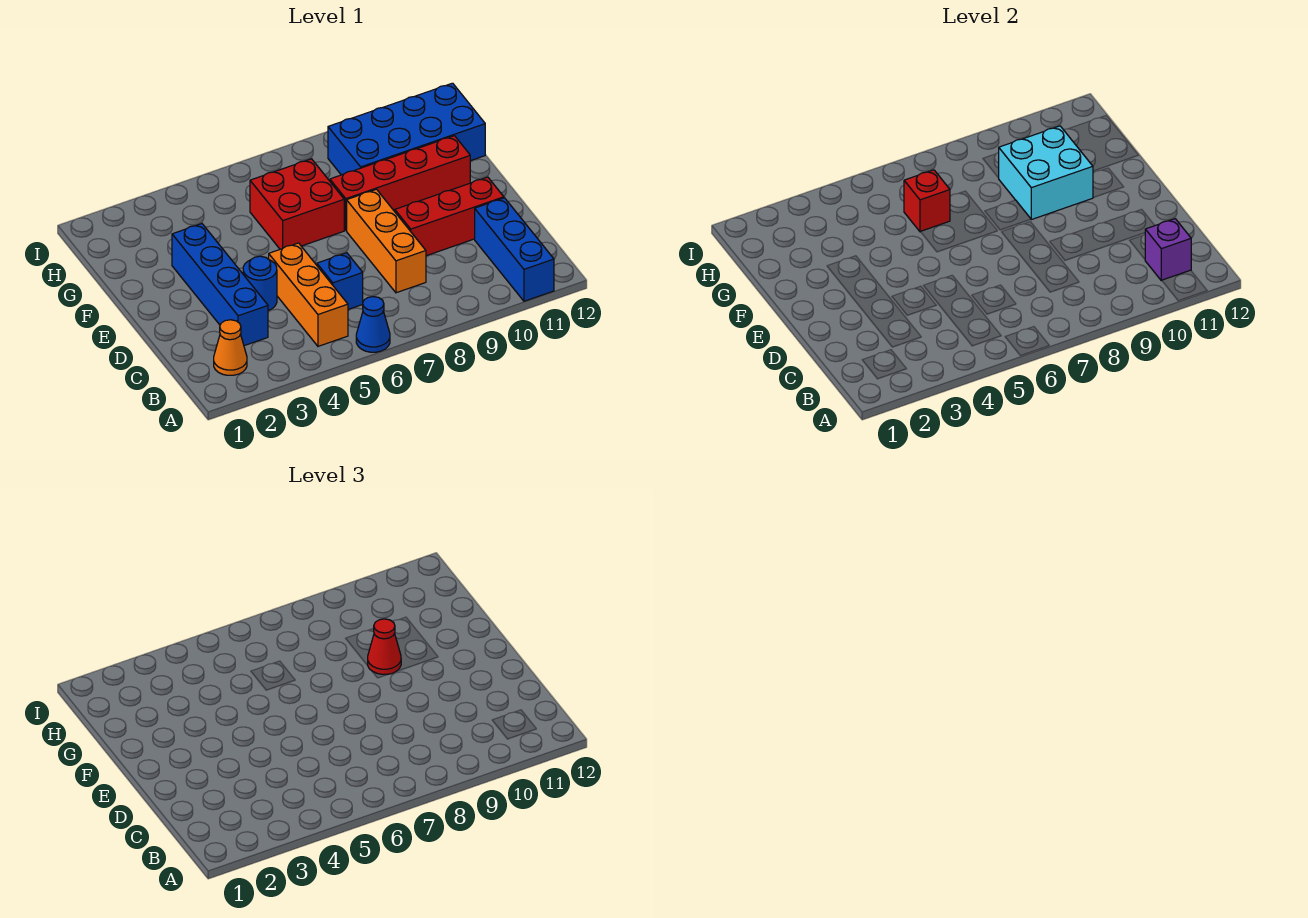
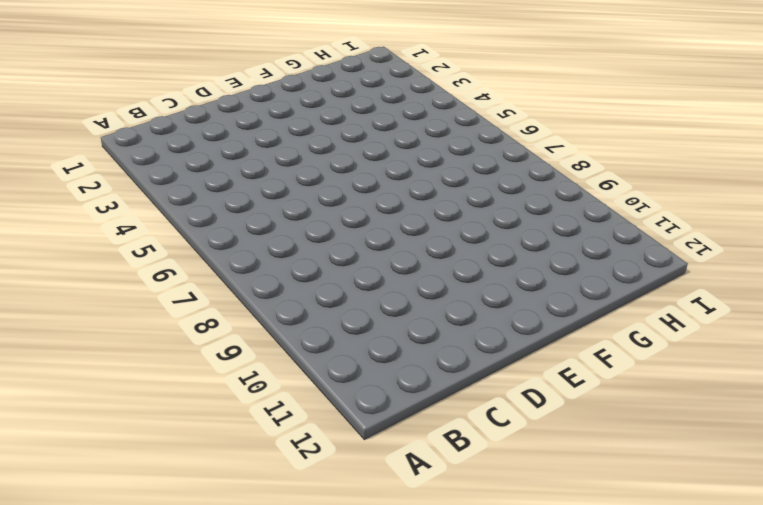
none -> blue cone A6 level 1
none -> blue brick A11:C11 level 1
none -> orange cone B2 level 1

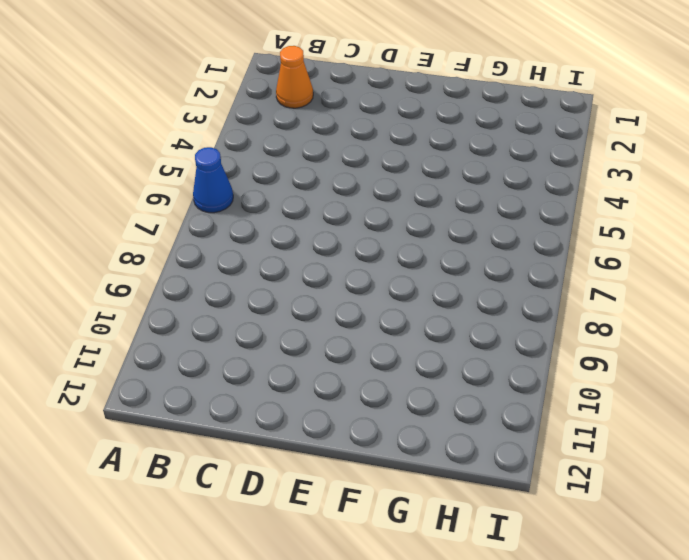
none -> blue brick A11:C11 level 1
none -> orange brick B5:D5 level 1
none -> blue brick C3:F3 level 1

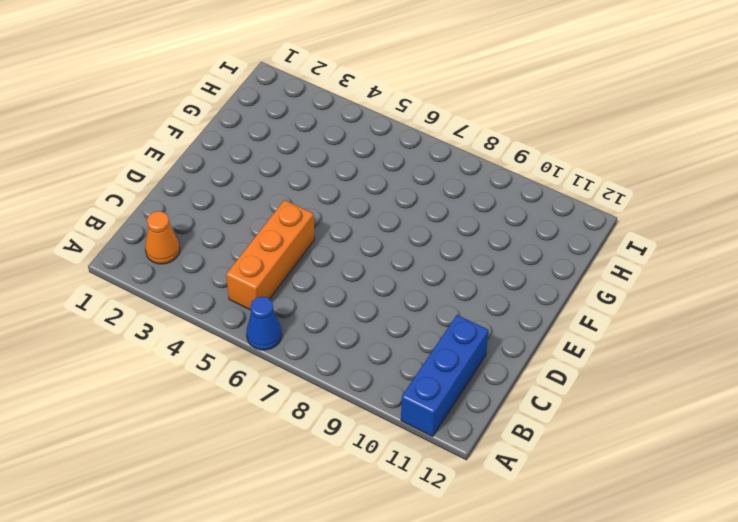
none -> blue brick C3:F3 level 1
none -> blue brick C6 level 1
none -> orange brick C8:E8 level 1

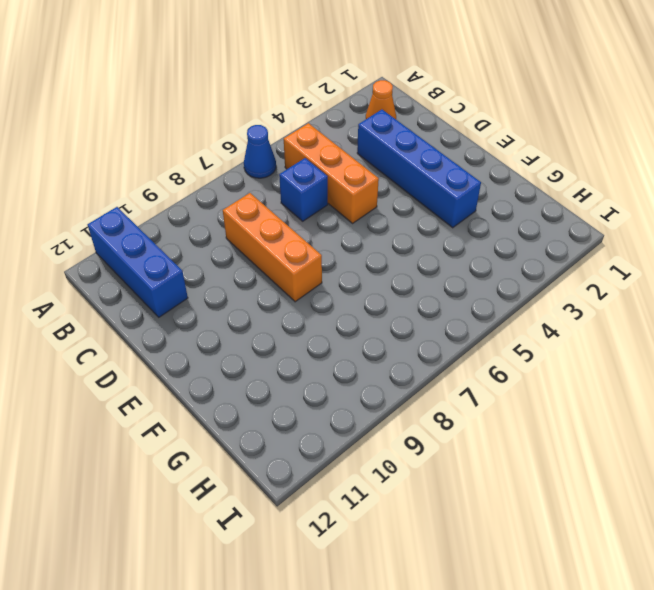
none -> blue round brick D4 level 1
none -> red brick D9:D11 level 1
none -> red brick F6:G7 level 1

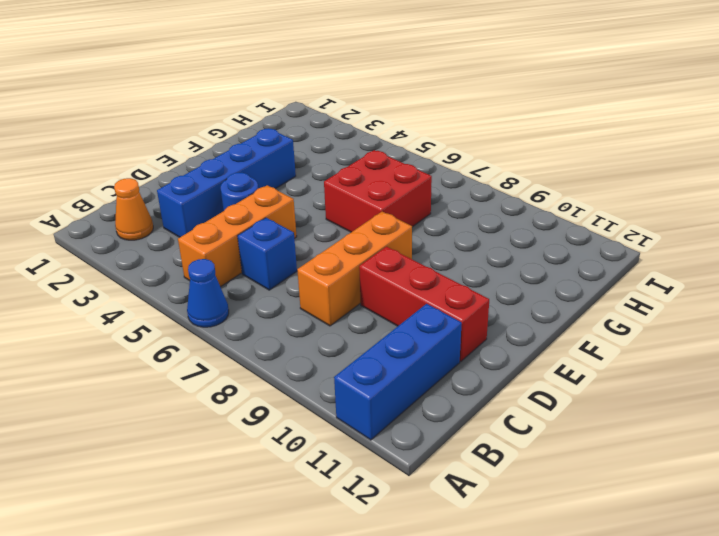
none -> red brick F8:F11 level 1
none -> blue brick G9:H12 level 1
none -> purple brick B11 level 2

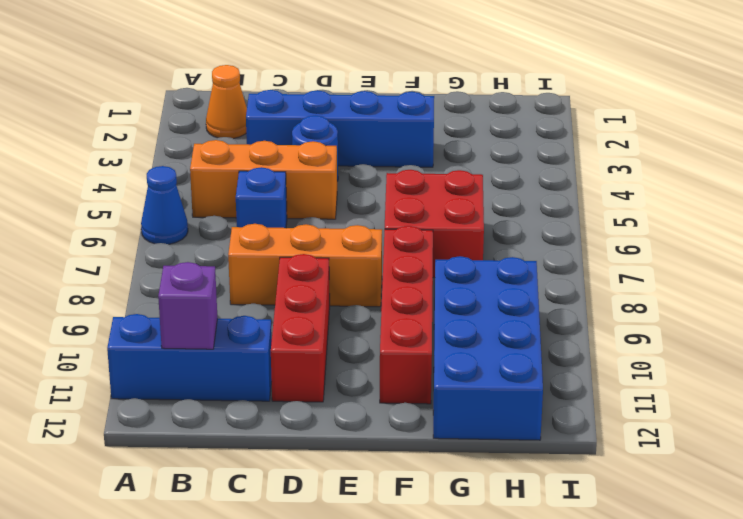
none -> cyan brick F9:G10 level 2
none -> red brick G6 level 2
none -> red cone F9 level 3

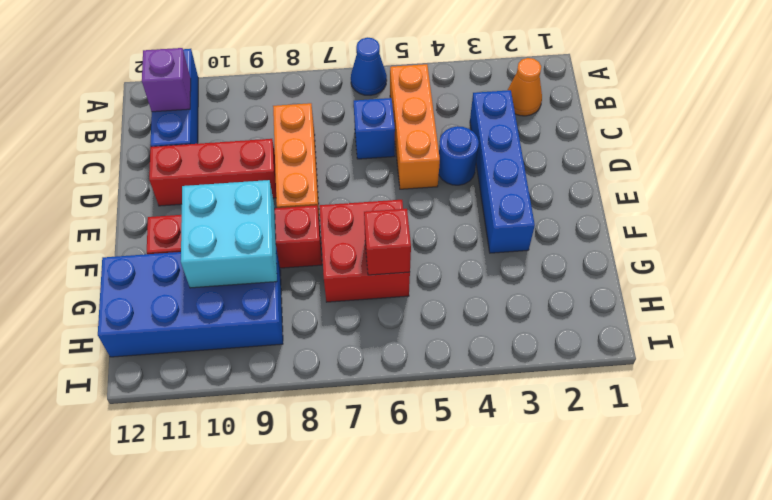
none -> red cone F9 level 3

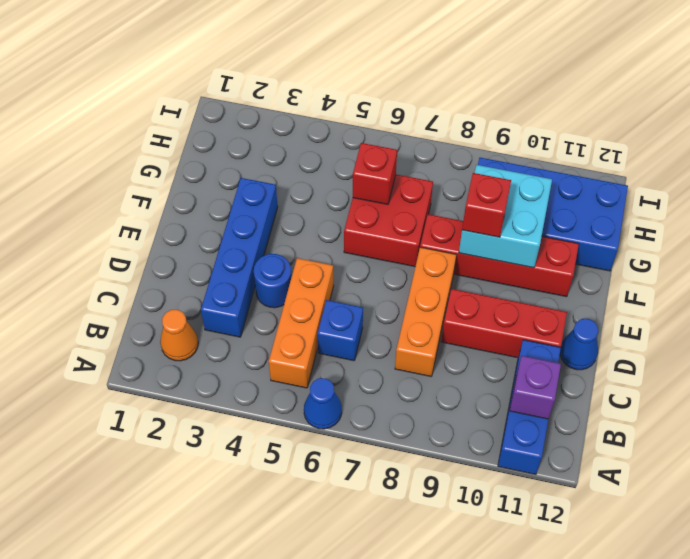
blue cone D12 level 1 -> none
red brick F9 level 3 -> red cone F9 level 3

